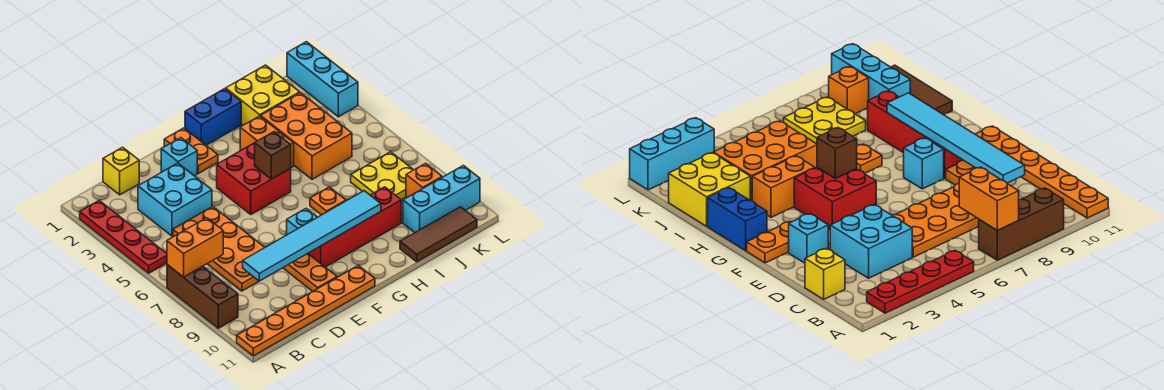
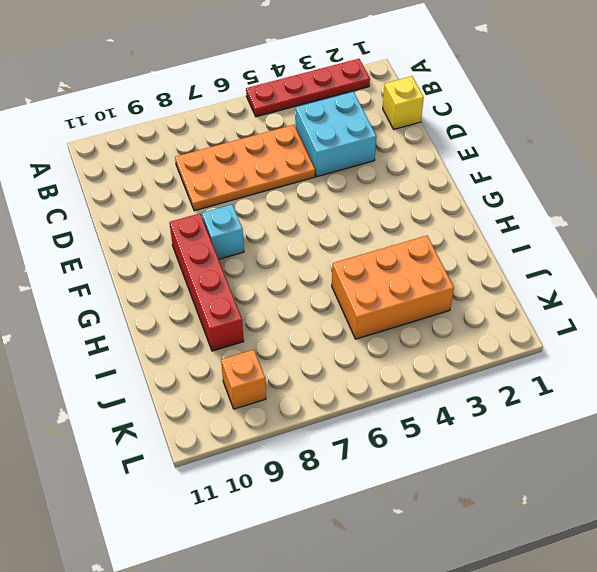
none -> brown brick A7:A9 level 1
none -> orange plate A11:F11 level 1
none -> cyan brick E2 level 1

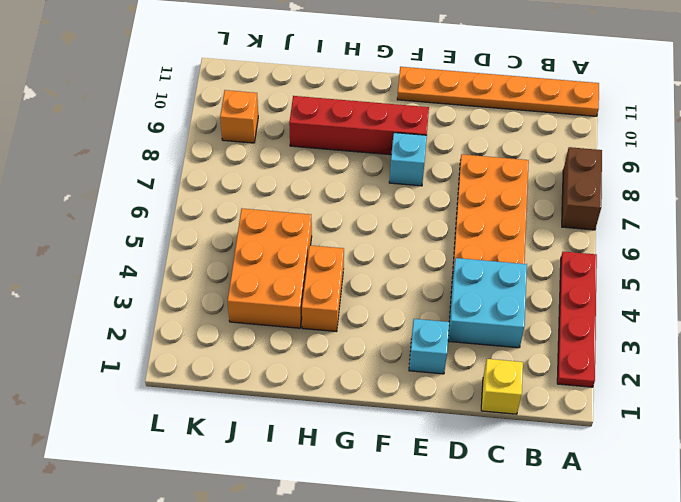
brown brick A7:A8 level 1 -> brown brick A7:A9 level 1
none -> orange plate E9:E10 level 1
none -> orange plate F1:F2 level 1
none -> red brick F4:G5 level 1

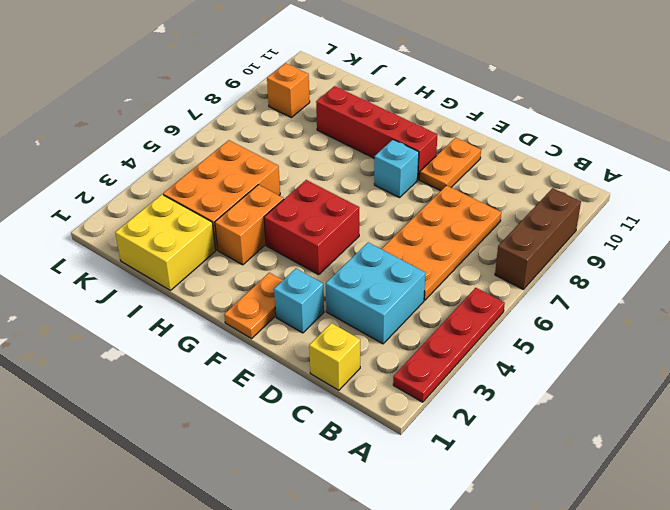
none -> orange plate A11:F11 level 1
none -> blue brick G1:H1 level 1
none -> orange plate H7 level 1

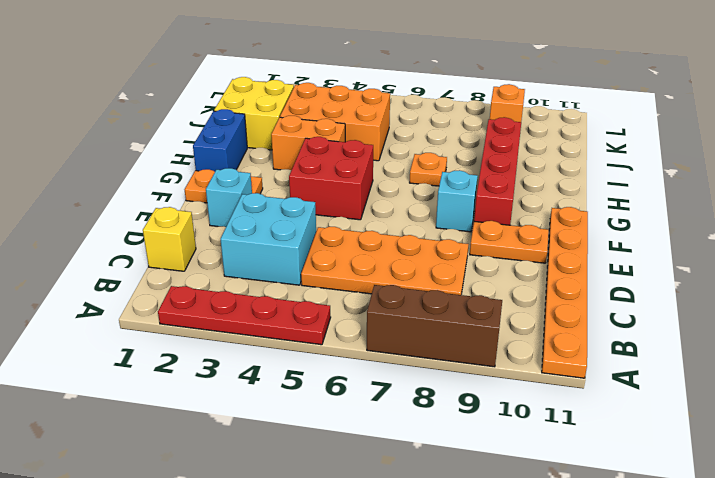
none -> brown tile I11:K11 level 1
none -> yellow plate J7:K8 level 1
none -> cyan brick J10:L10 level 1

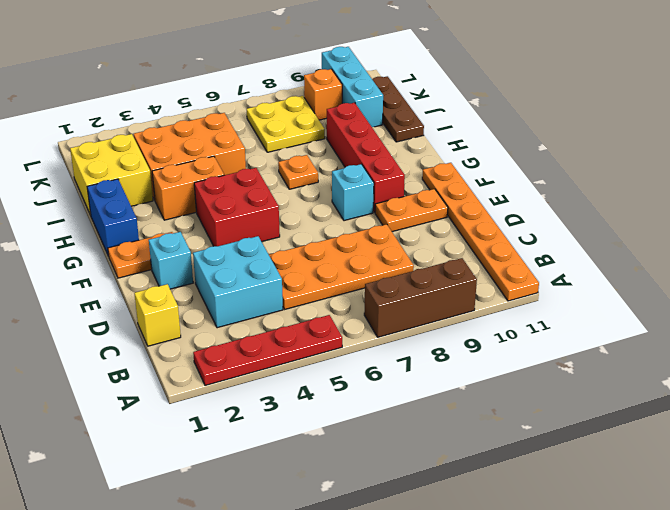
brown plate I11:K11 level 1 -> brown tile I11:K11 level 1
none -> cyan brick L1:L3 level 1
none -> orange brick A7:B7 level 2
none -> cyan tile C9:H9 level 2

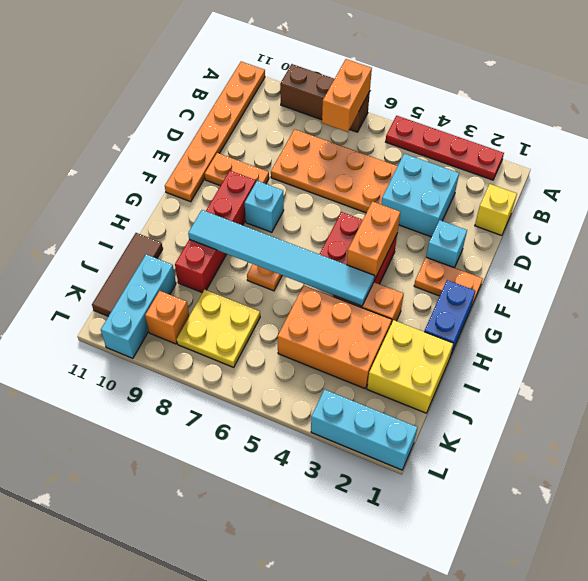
orange brick F4:G4 level 2 -> none
cyan tile H4:H9 level 2 -> cyan tile C9:H9 level 2
none -> brown brick G5 level 2

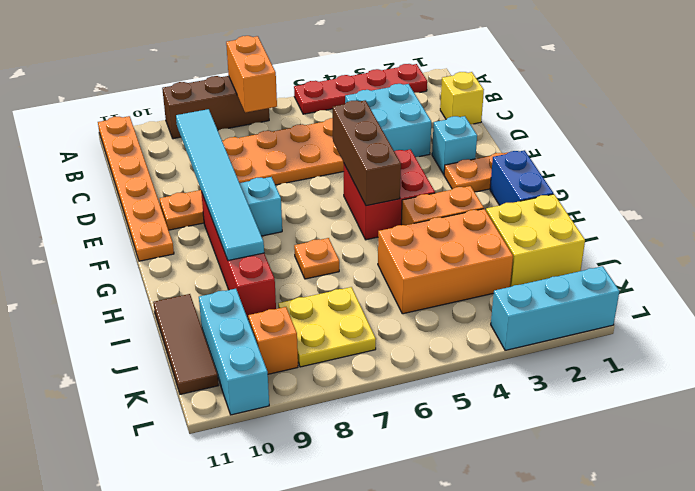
brown brick E5:G5 level 2 -> brown brick G5 level 2

